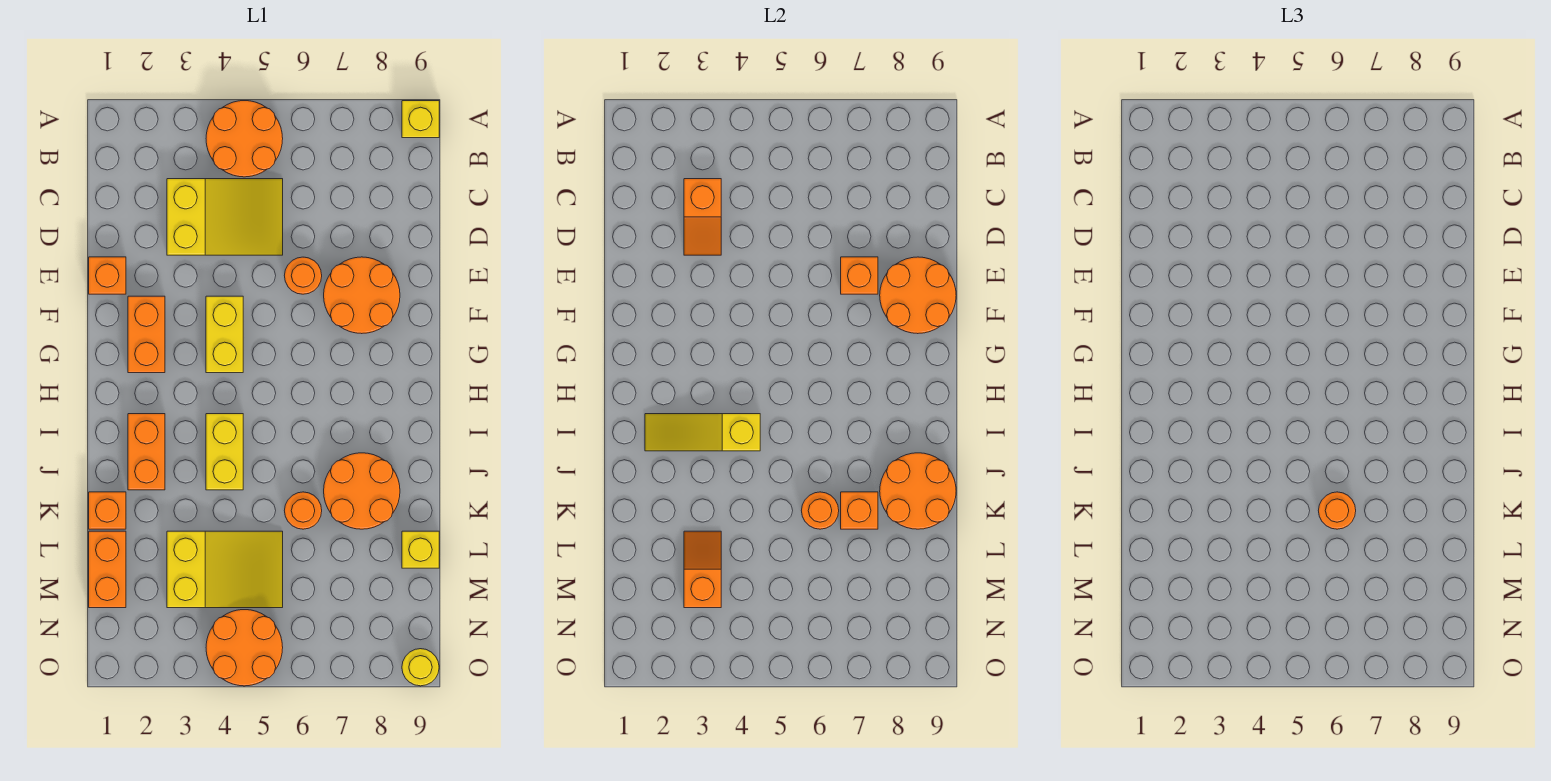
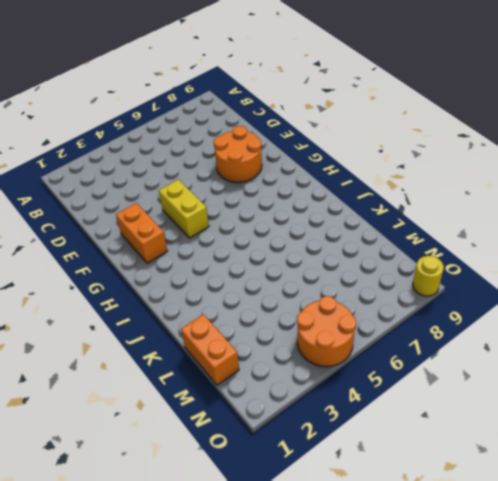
none -> orange round brick A4:B5 level 1
none -> yellow brick A9 level 1
none -> yellow slope C3:D5 level 1 top 3

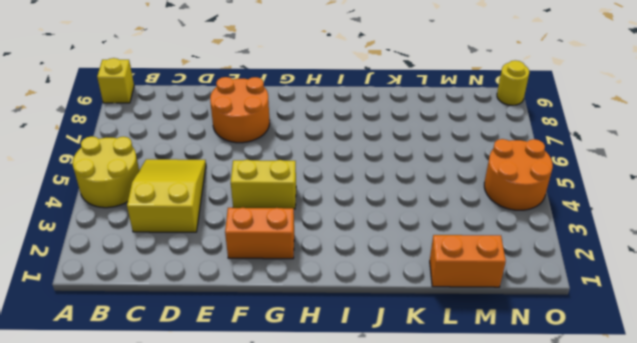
yellow round brick A4:B5 level 1 -> orange round brick A4:B5 level 1
none -> orange brick E1 level 1
none -> orange round brick E6 level 1
none -> orange brick I2:J2 level 1

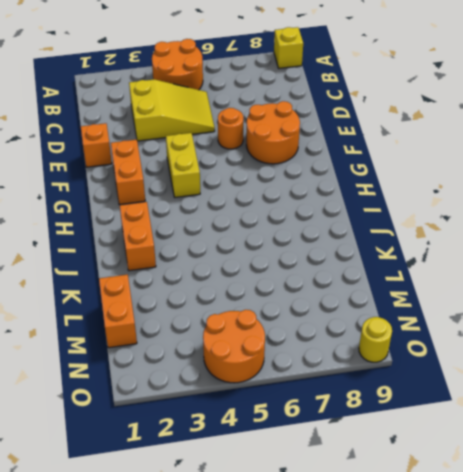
none -> yellow brick I4:J4 level 1
none -> orange round brick J7:K8 level 1
none -> orange brick K1 level 1

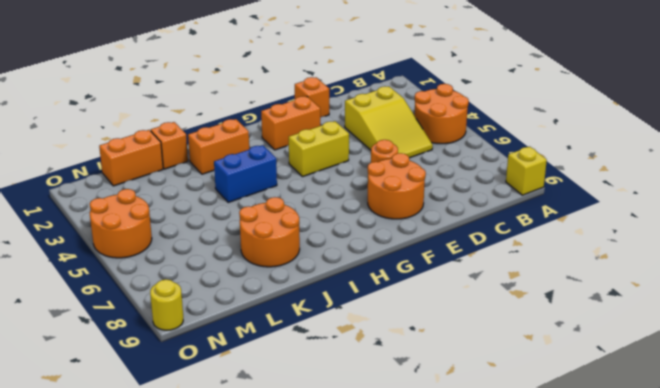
blue brick I4:J4 level 1 -> yellow brick I4:J4 level 1
none -> orange round brick K6 level 1
none -> yellow slope L3:M5 level 1 top 3
none -> yellow brick L9 level 1

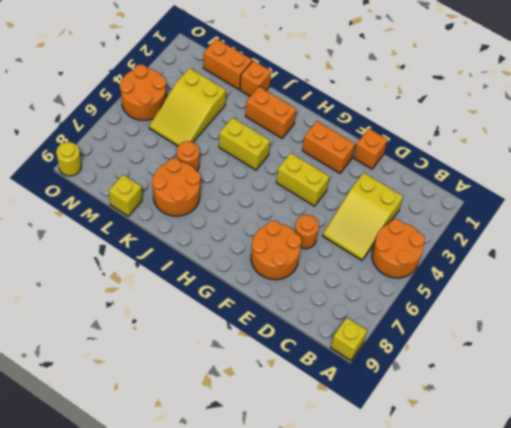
none -> orange slope C3:D3 level 2 top C
none -> orange brick E7 level 2
none -> orange round brick E8:F9 level 2

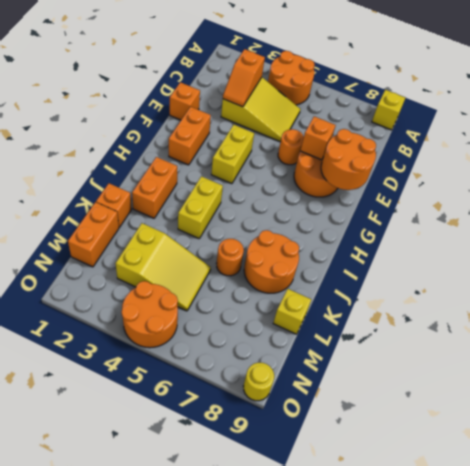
none -> yellow slope I2:I4 level 2 top 4
none -> orange round brick J8:K9 level 2
none -> orange round brick K6 level 2

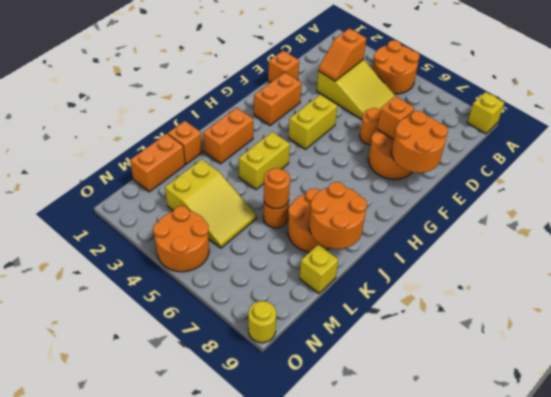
none -> yellow slope I2:I4 level 2 top 4
none -> orange brick K7 level 2
none -> orange slope L3:M3 level 2 top M

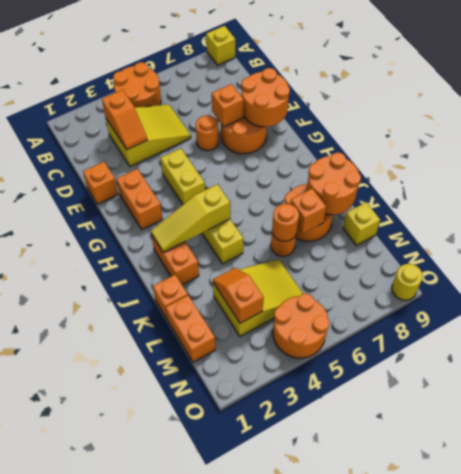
none -> orange round brick K6 level 3

